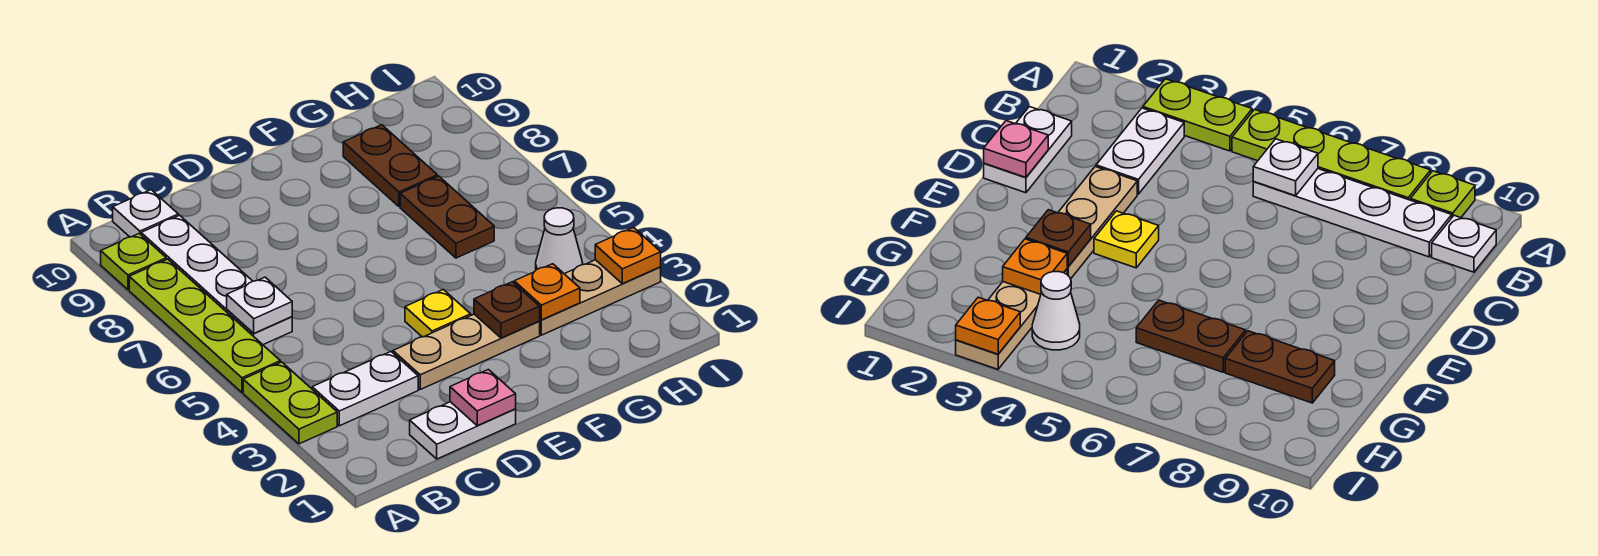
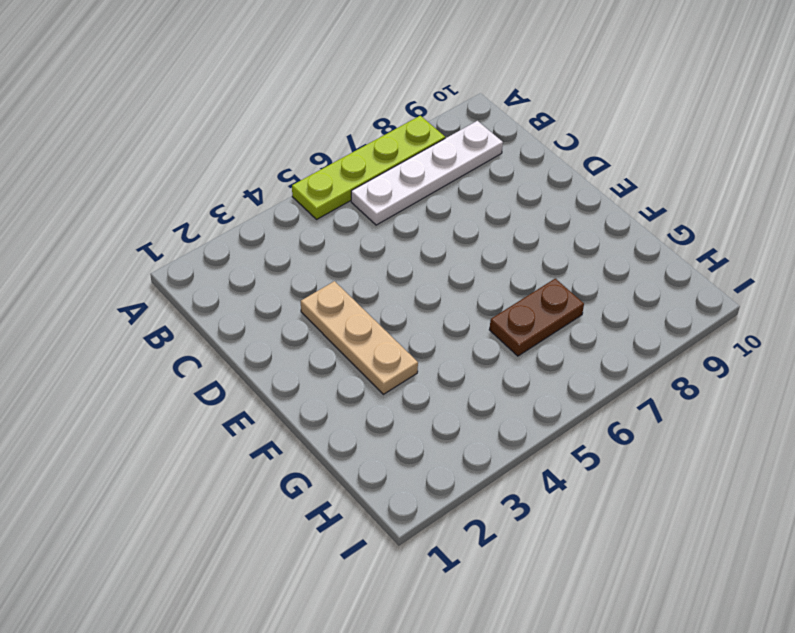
none -> lime plate A3:A4 level 1
none -> lime plate A9 level 1
none -> white plate B3:C3 level 1

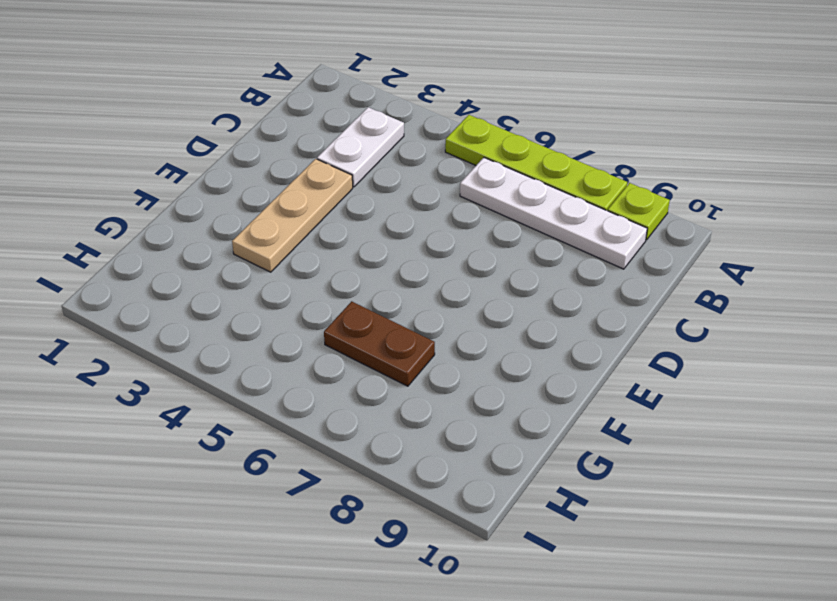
none -> lime plate A3:A4 level 1
none -> white plate B10 level 1
none -> white plate C1:D1 level 1

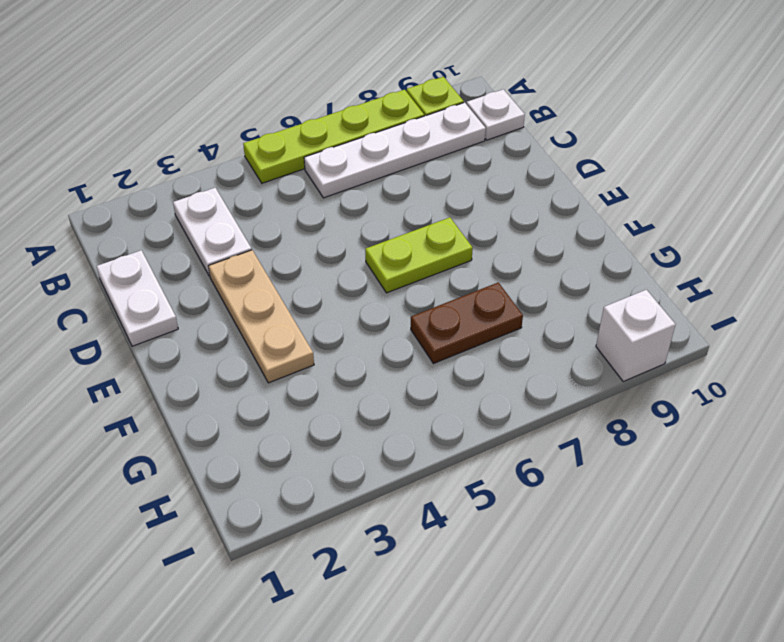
lime plate E6:E7 level 1 -> lime plate A3:A4 level 1
white brick I9 level 1 -> none
none -> yellow plate E4 level 1
none -> tan plate G3:I3 level 1
none -> brown plate G8:G9 level 1

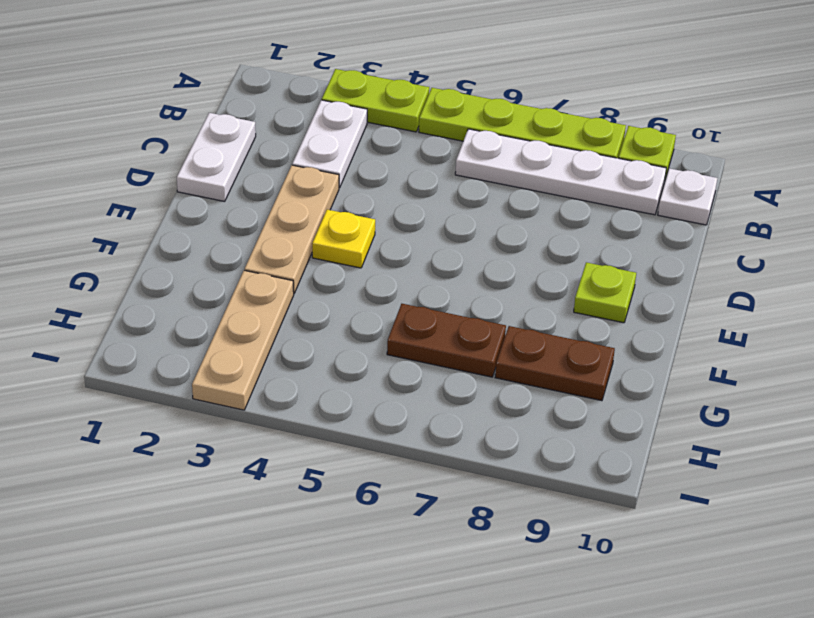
lime plate E9 level 1 -> none
none -> white cone H4 level 1
none -> white plate B6 level 2
none -> pink plate D1 level 2

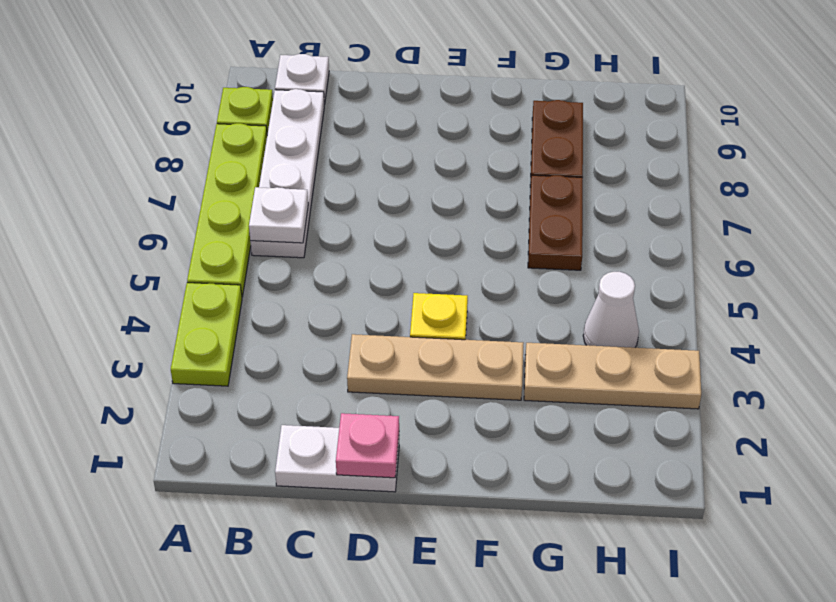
none -> white plate B3:C3 level 1
none -> brown plate F3 level 2
none -> orange plate G3 level 2

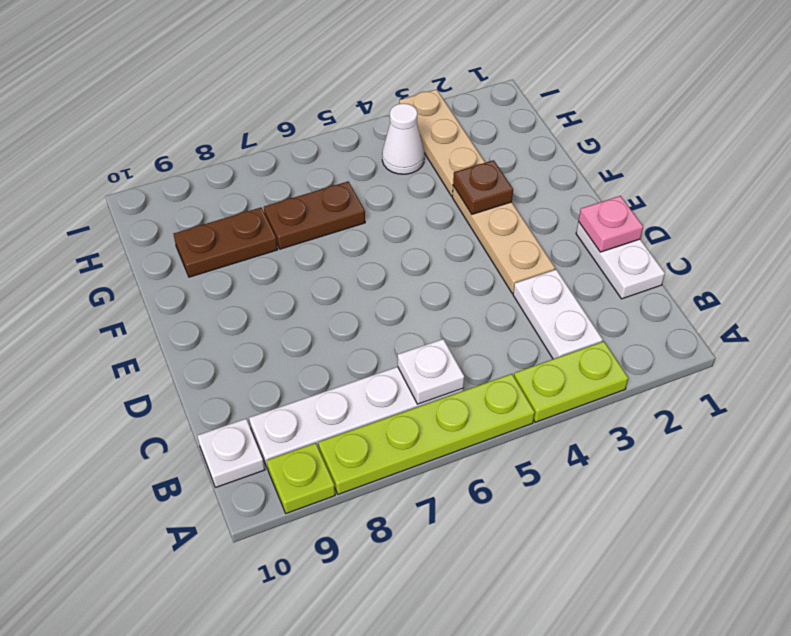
none -> yellow plate E4 level 1
none -> orange plate G3 level 2
none -> orange plate I3 level 2

